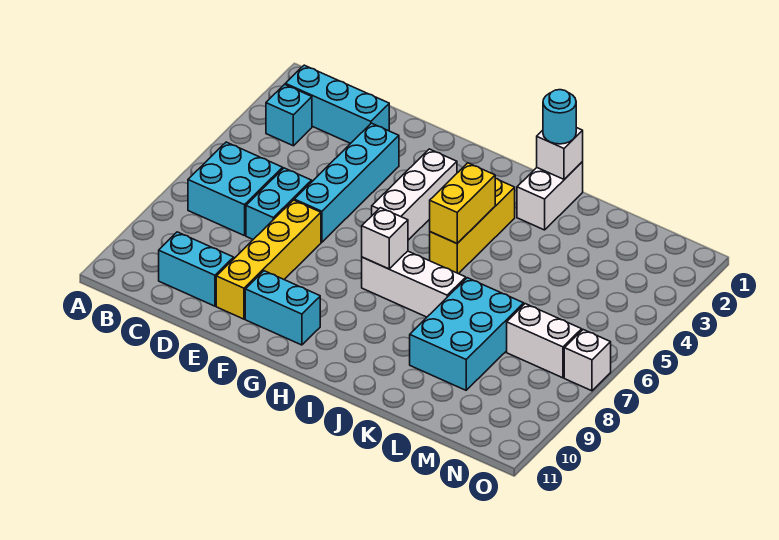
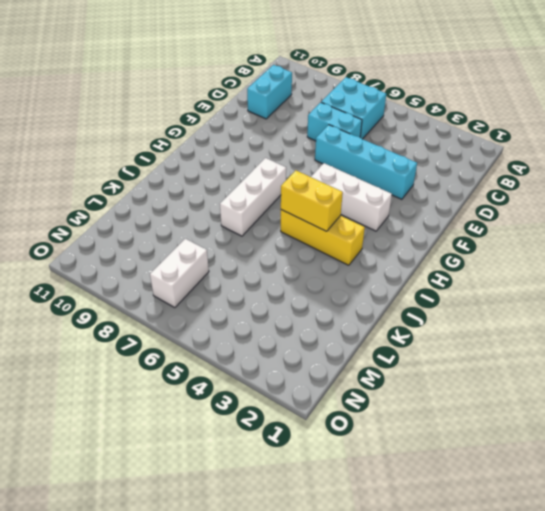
none -> cyan brick B2:D2 level 1
none -> cyan brick B3 level 1
none -> yellow brick E7:E10 level 1

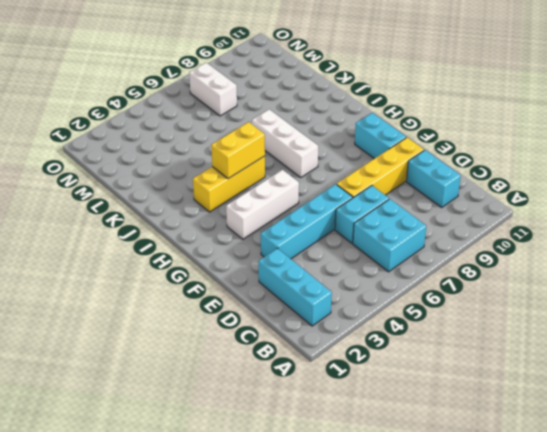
none -> cyan brick B3 level 1
none -> white brick J1:J2 level 1
none -> cyan brick K7:L9 level 1

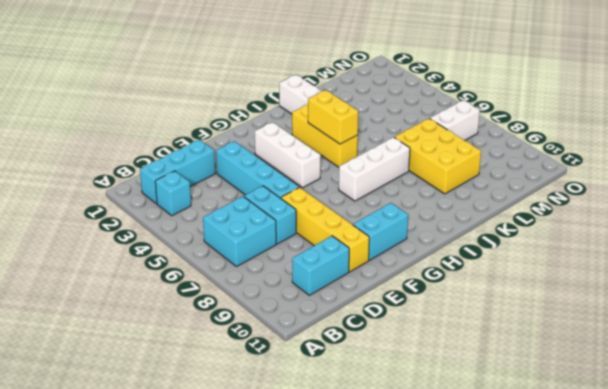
yellow brick K7:L9 level 1 -> cyan brick K7:L9 level 1
none -> white brick O7 level 1
none -> white brick H7 level 2
none -> white brick J1 level 2

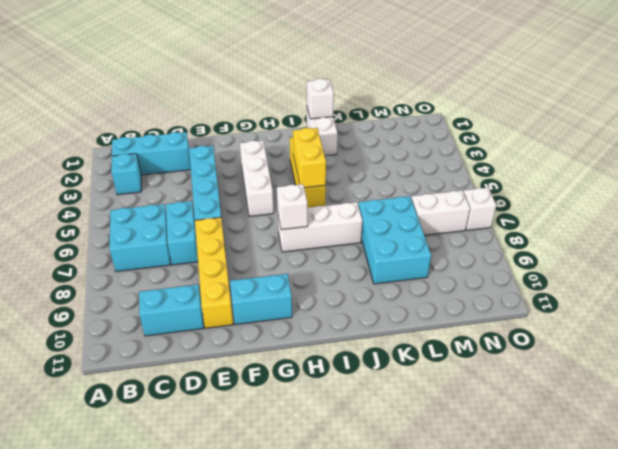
none -> cyan round brick J1 level 3

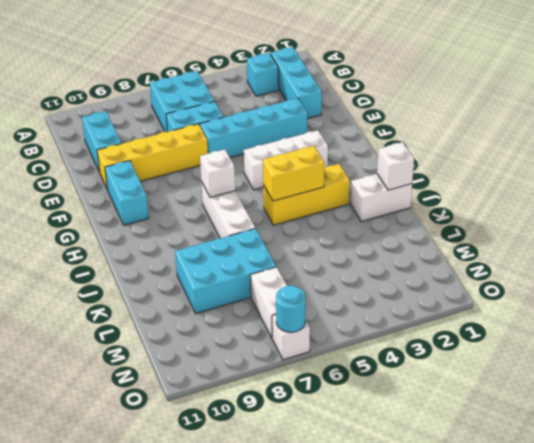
cyan round brick O7 level 2 -> cyan round brick J1 level 3

